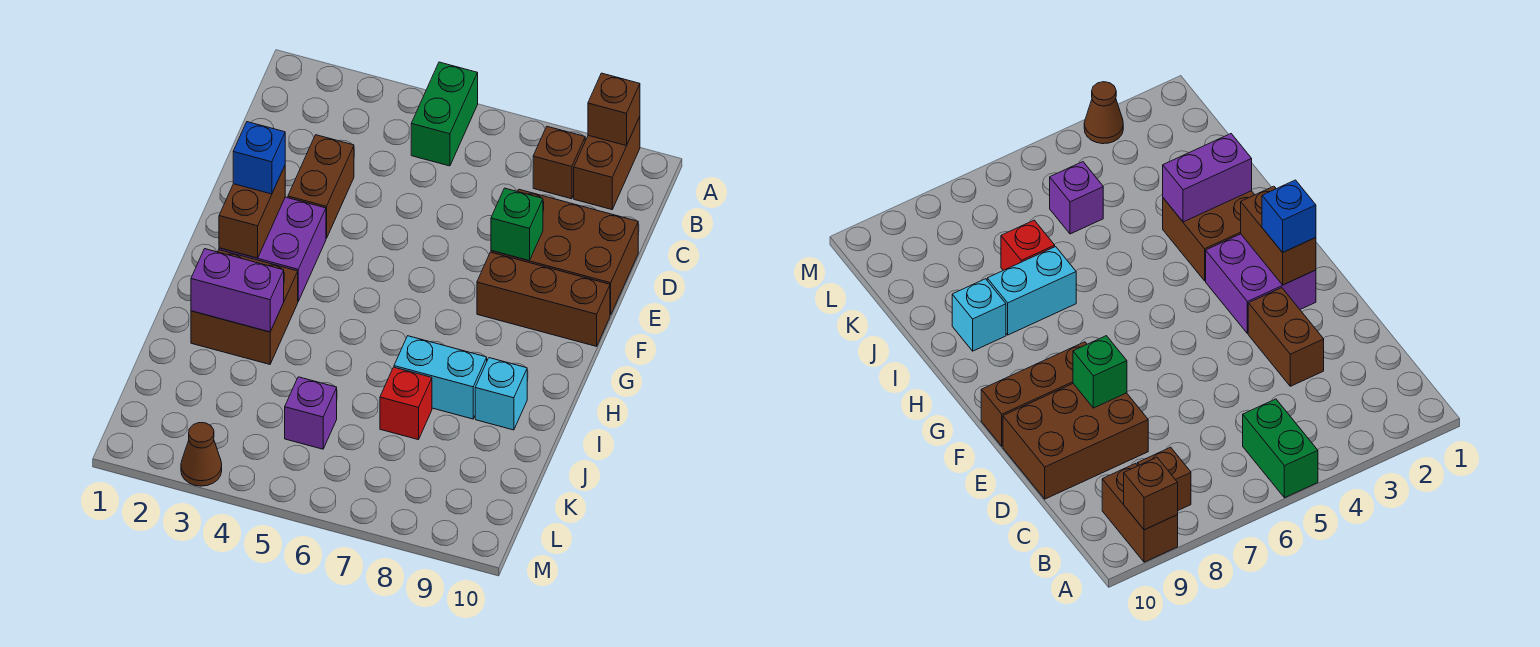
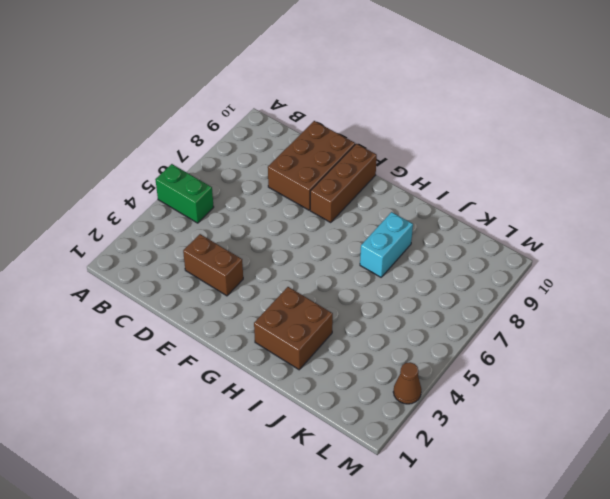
none -> brown brick A9:B9 level 1
none -> brown brick B8 level 1
none -> purple brick F2:G3 level 1

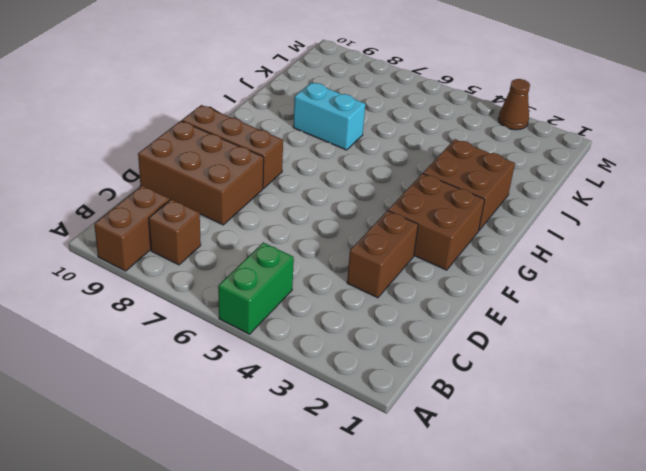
brown brick F2:G3 level 1 -> purple brick F2:G3 level 1
none -> cyan brick I9 level 1
none -> red brick J7 level 1
none -> purple brick K5 level 1

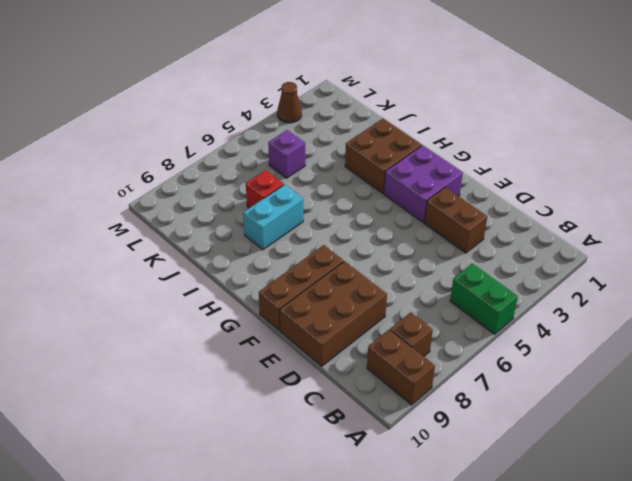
none -> cyan brick I9 level 1
none -> brown brick A9 level 2
none -> green brick E8 level 2

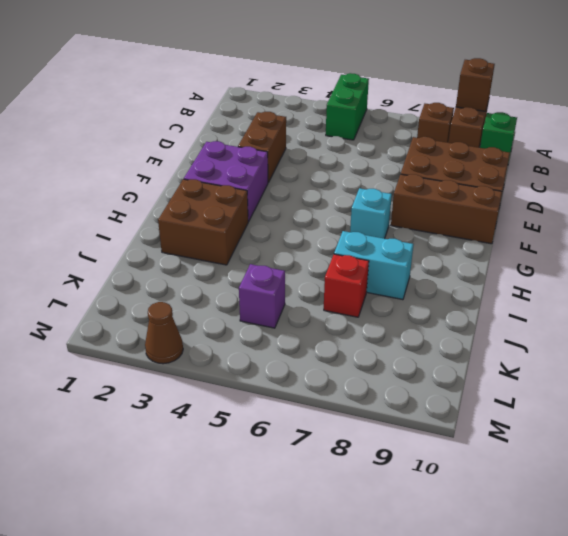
green brick B10 level 1 -> green brick E8 level 2
cyan brick G7 level 1 -> cyan brick I9 level 1
none -> brown brick F2:G2 level 2
none -> purple brick I2:I3 level 2
none -> blue brick F2 level 3

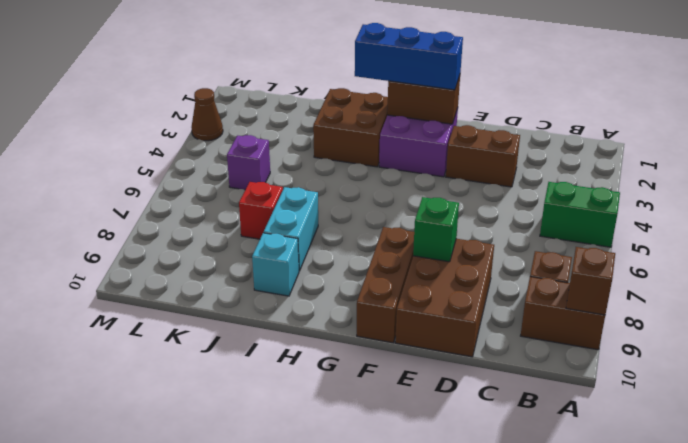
blue brick F2:H2 level 3 -> blue brick F2 level 3
none -> purple brick I2:I3 level 2

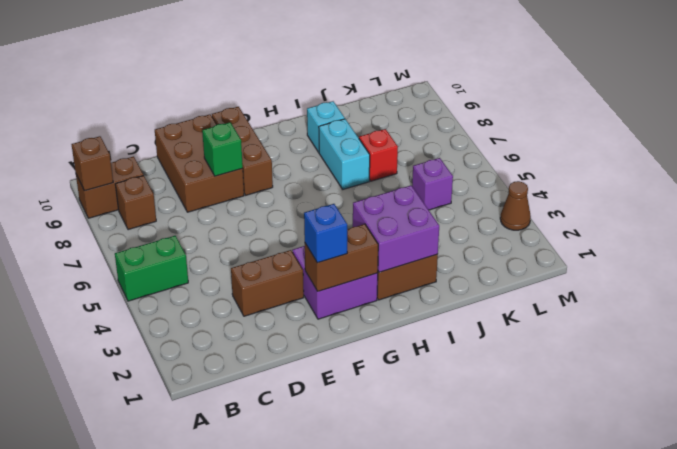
purple brick H2:I3 level 2 -> purple brick I2:I3 level 2

